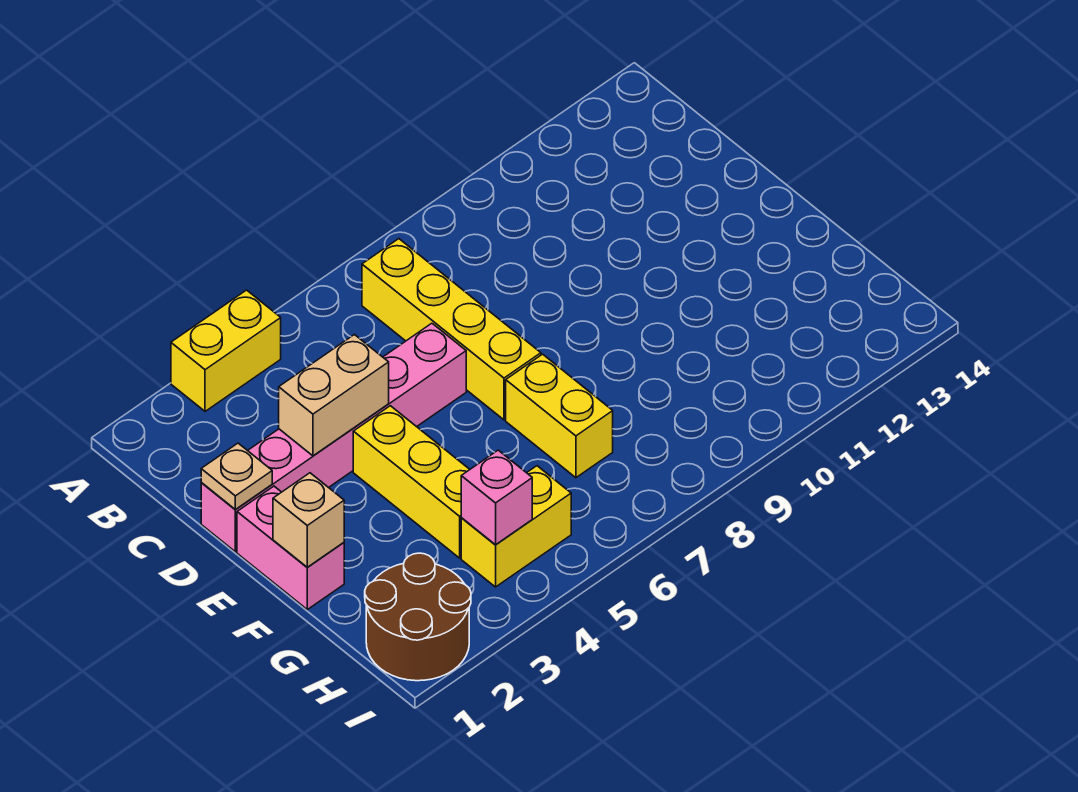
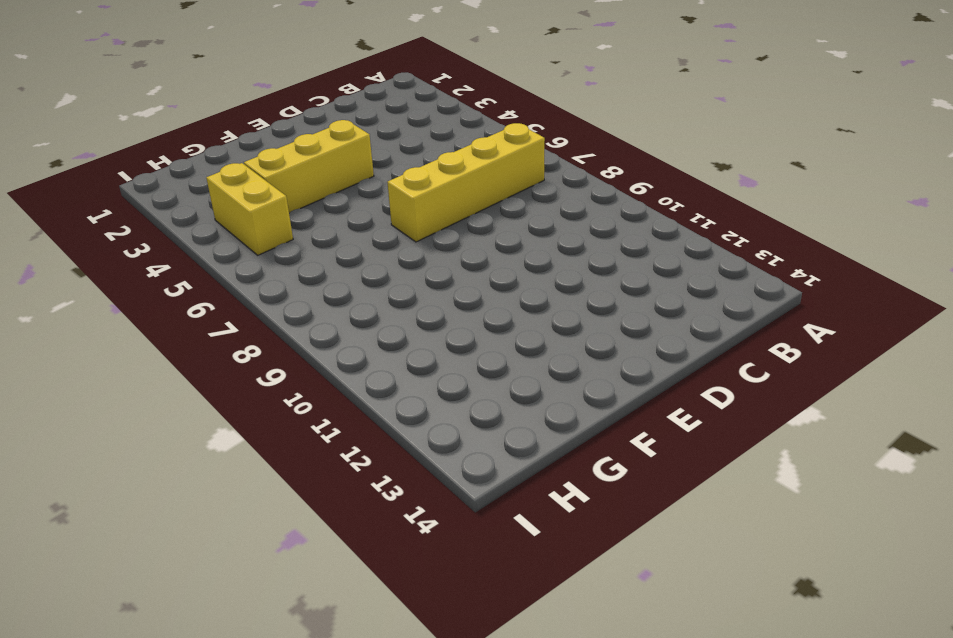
none -> yellow brick A3:A4 level 1
none -> pink brick D1:D6 level 1
none -> pink brick E1:F1 level 1

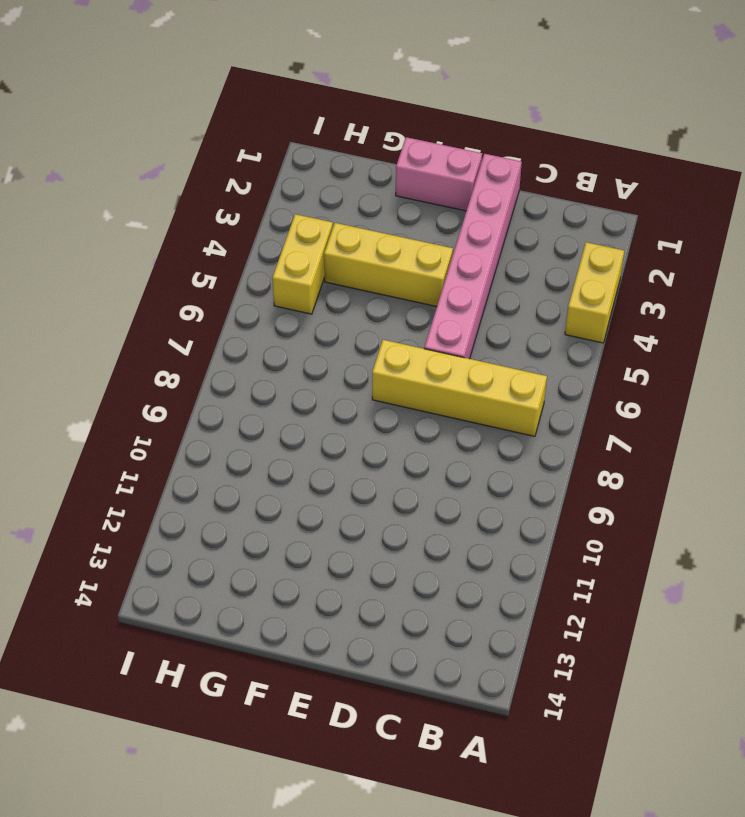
none -> yellow brick F7:G7 level 1
none -> brown round brick H1:I2 level 1
none -> tan plate D1 level 2

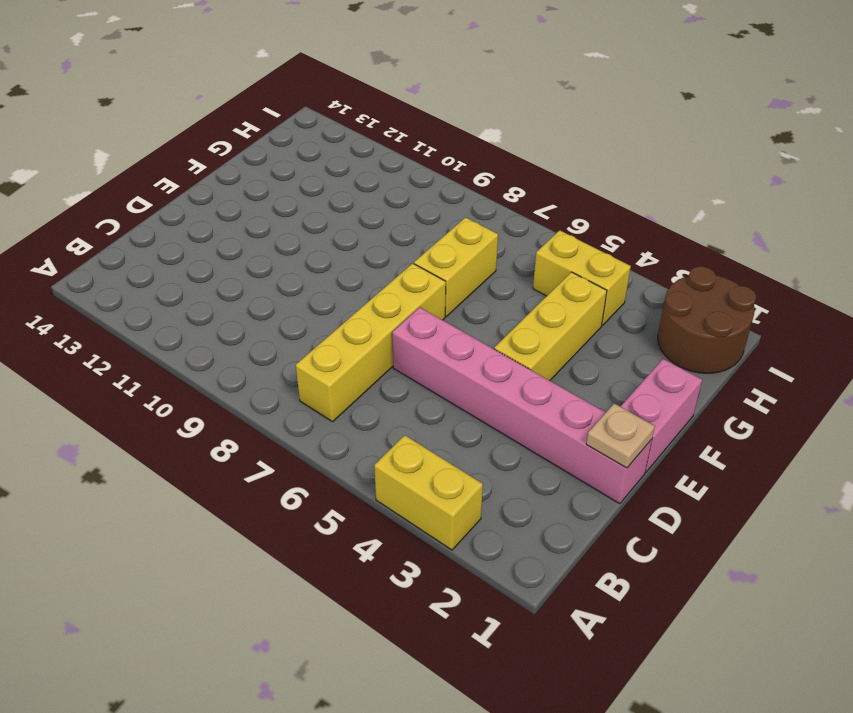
none -> tan brick D3:D4 level 2
none -> tan brick F1 level 2
none -> pink brick H4 level 2

